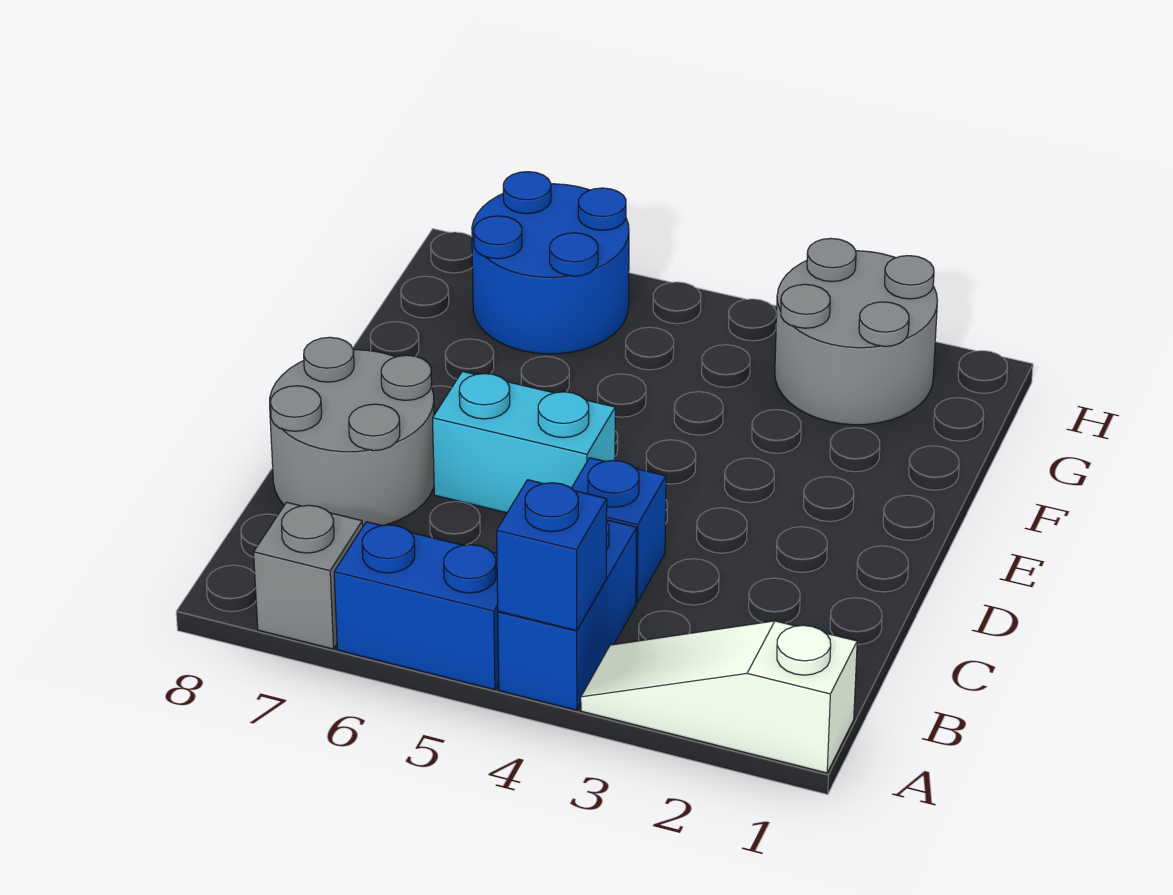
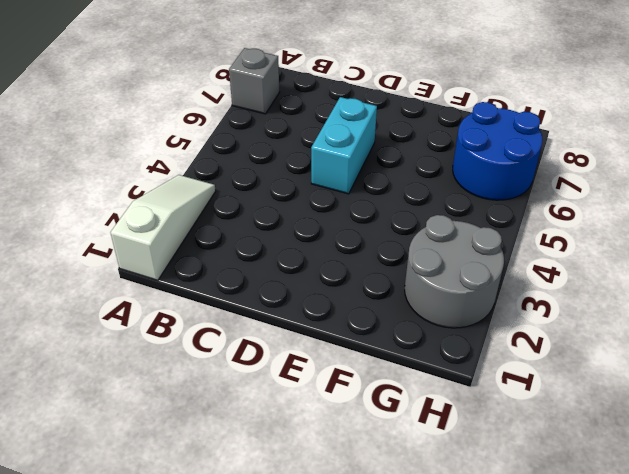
none -> blue brick A4:B4 level 1
none -> blue brick A5:A6 level 1

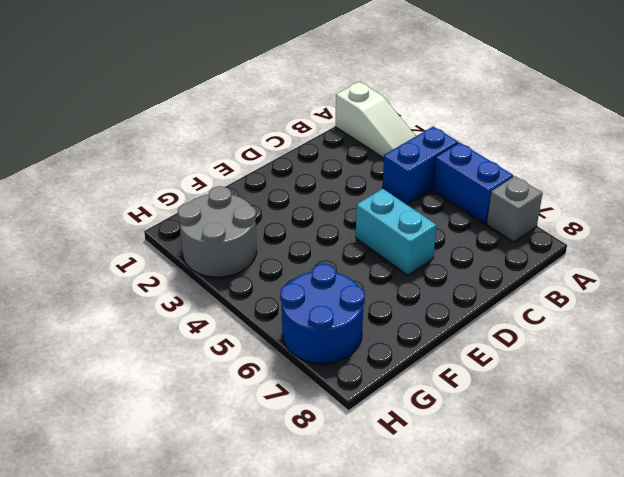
none -> blue brick C4 level 1
none -> grey round brick C7:D8 level 1

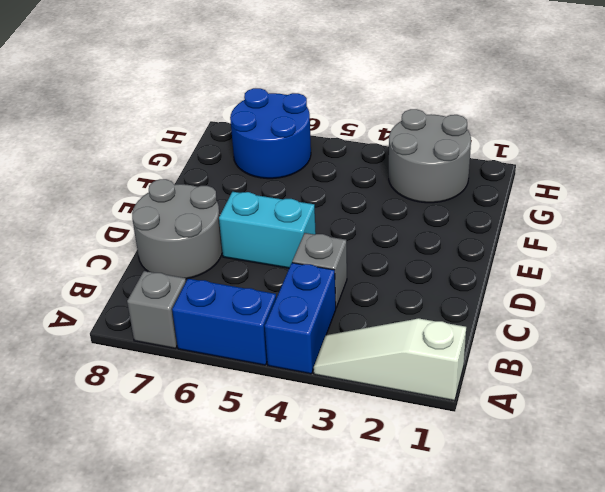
grey brick C4 level 1 -> blue brick C4 level 1
none -> blue brick A4 level 2

